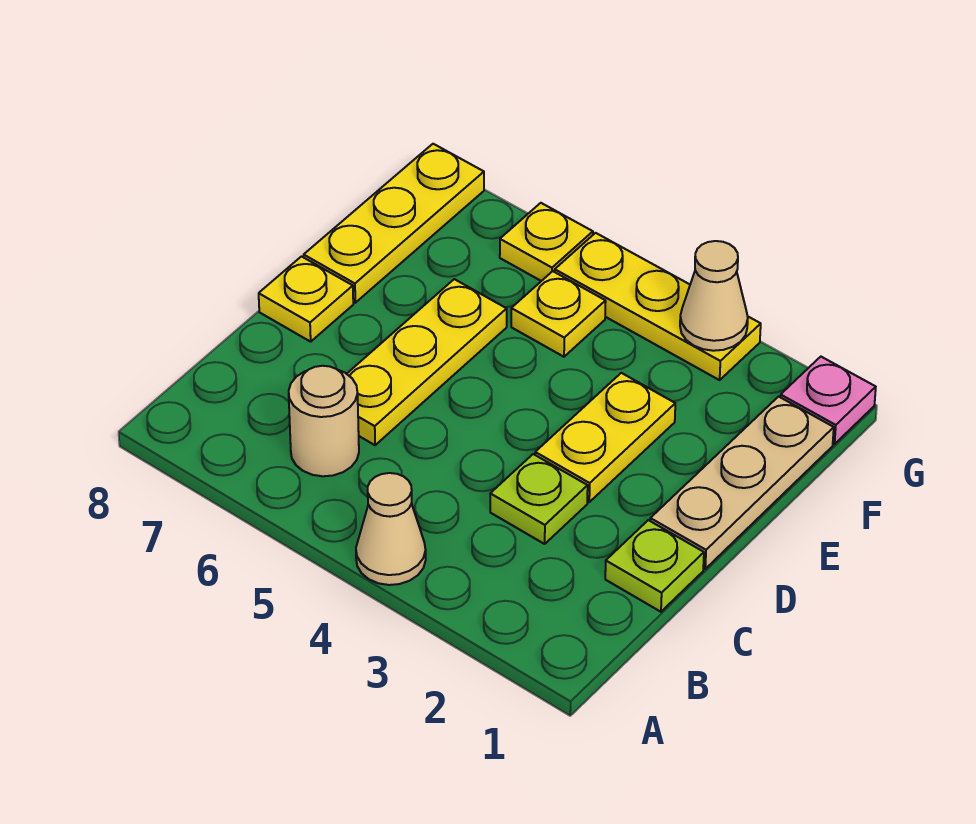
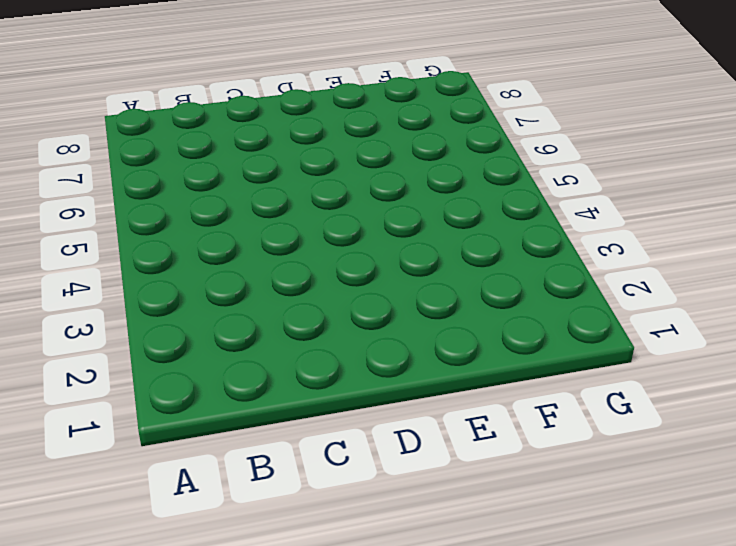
none -> tan cone A4 level 1
none -> tan round brick B6 level 1
none -> lime plate C1 level 1

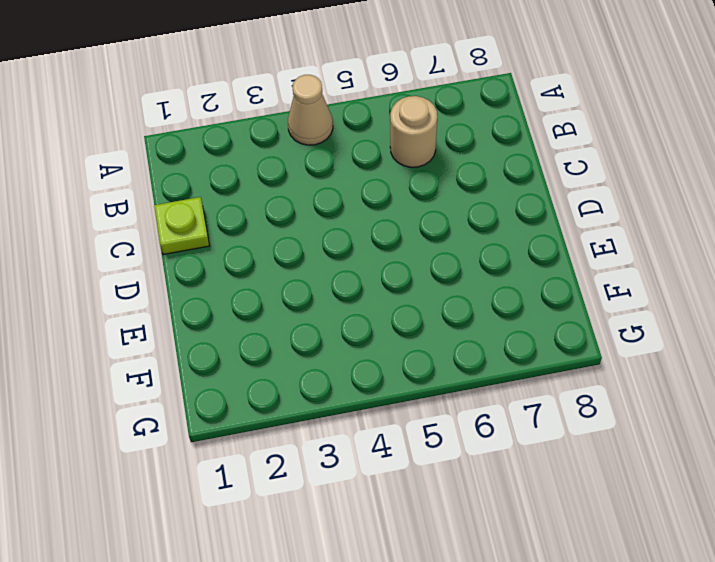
none -> lime plate C3 level 1
none -> yellow plate C6:E6 level 1
none -> tan plate D1:F1 level 1

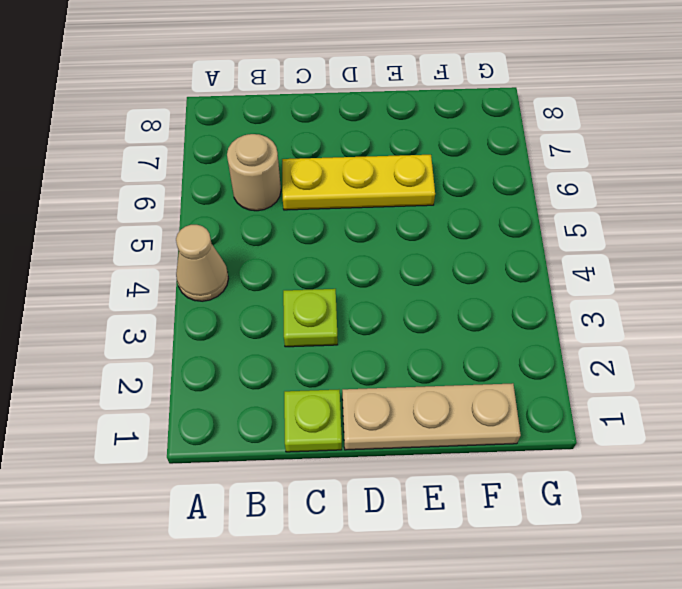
none -> yellow plate D3:E3 level 1
none -> yellow plate D8 level 1
none -> yellow plate E8:G8 level 1

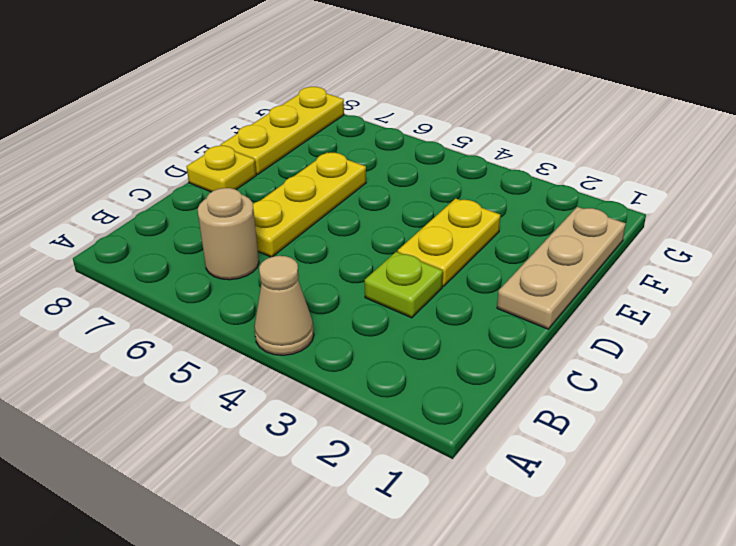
none -> lime plate C1 level 1
none -> yellow plate F5 level 1
none -> pink plate G1 level 1

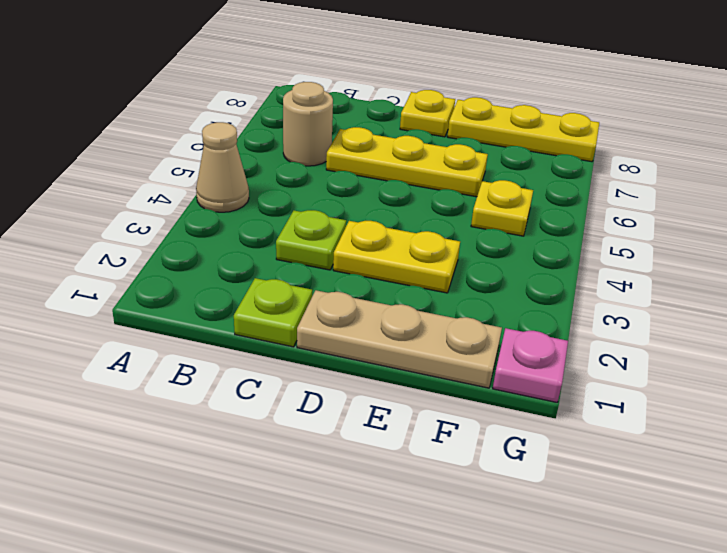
none -> yellow plate G3:G5 level 1
none -> yellow plate G6 level 1
none -> tan cone G3 level 2

